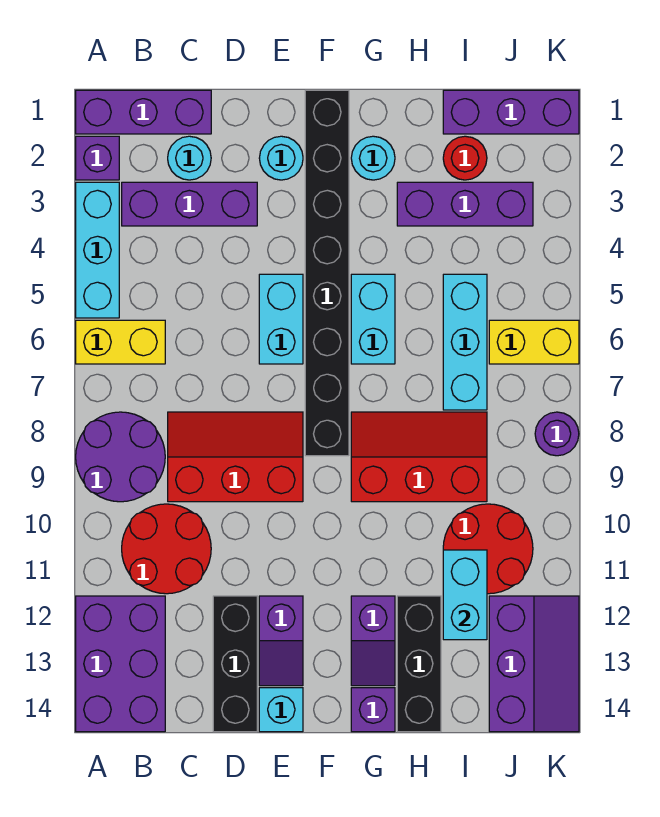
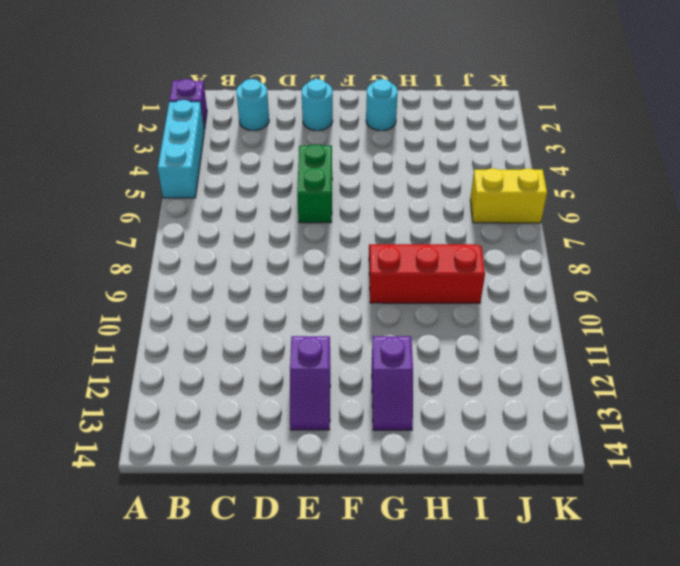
green brick E5:E6 level 1 -> cyan brick E5:E6 level 1
none -> purple brick A1:C1 level 1
none -> yellow brick A6:B6 level 1
none -> purple round brick A8:B9 level 1
none -> purple brick A12:B14 level 1

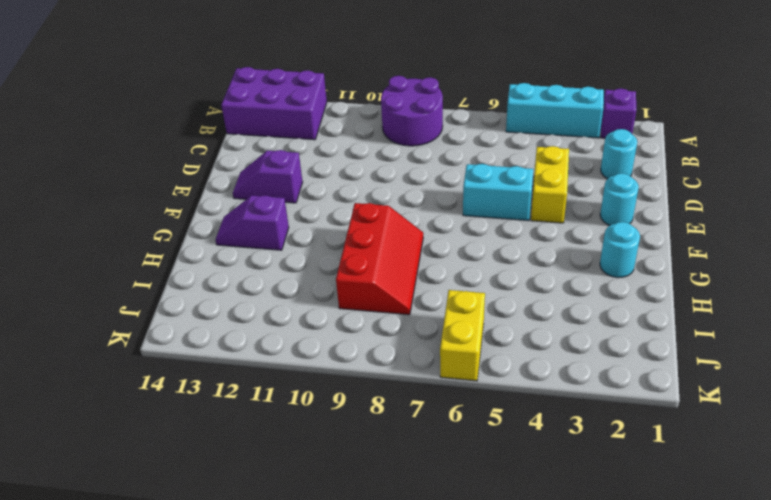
yellow brick D4:E4 level 1 -> yellow brick A6:B6 level 1
none -> purple brick A1:C1 level 1
none -> purple brick B3:D3 level 1
none -> red round brick B10:C11 level 1
none -> red slope C8:E9 level 1 top 9

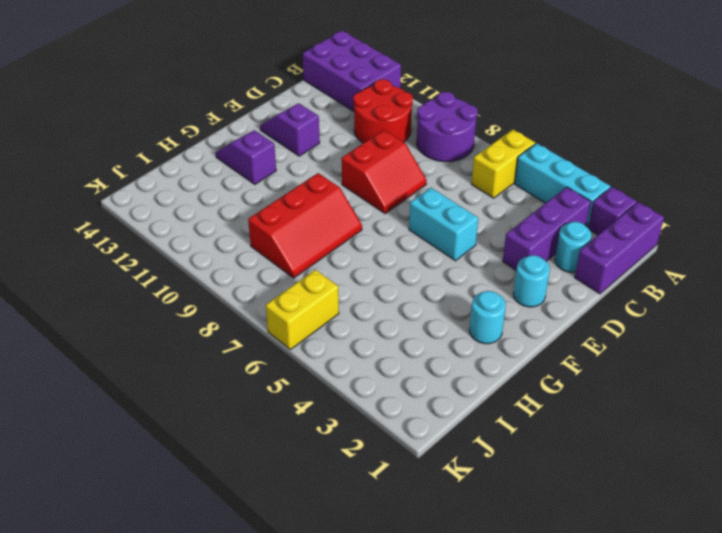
red slope D8:E9 level 1 top 9 -> red slope C8:E9 level 1 top 9
none -> black brick D12:D14 level 1
none -> cyan brick E14 level 1
none -> black brick F1:F8 level 1
none -> cyan brick G5:G6 level 1

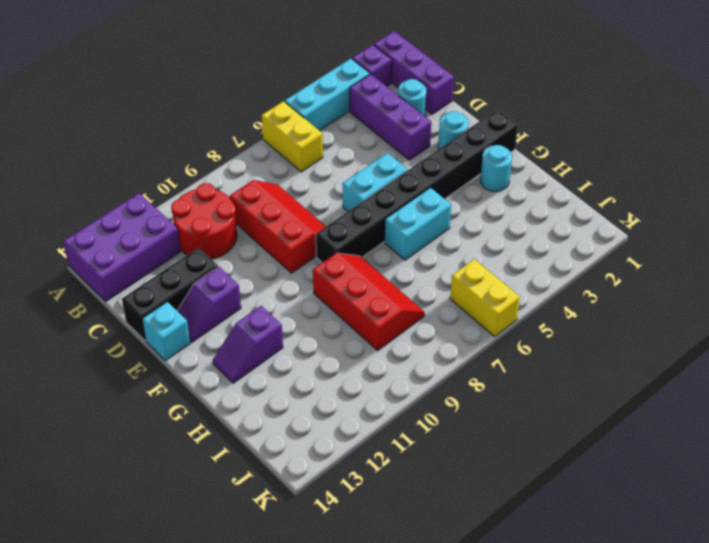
none -> purple round brick A8:B9 level 1
none -> purple brick G14 level 1
none -> purple brick H3:J3 level 1
none -> black brick H12:H14 level 1

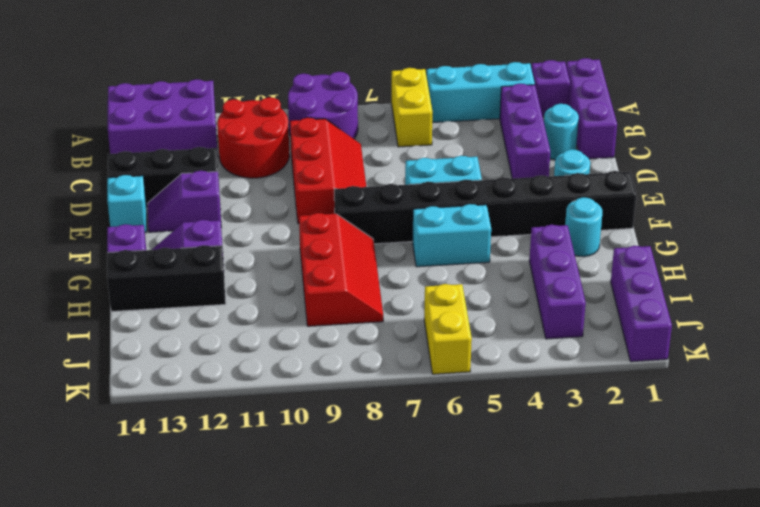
none -> red round brick I2 level 1
none -> cyan brick I5:I7 level 1
none -> red round brick I10:J11 level 1
none -> purple slope J12:K14 level 1 top J

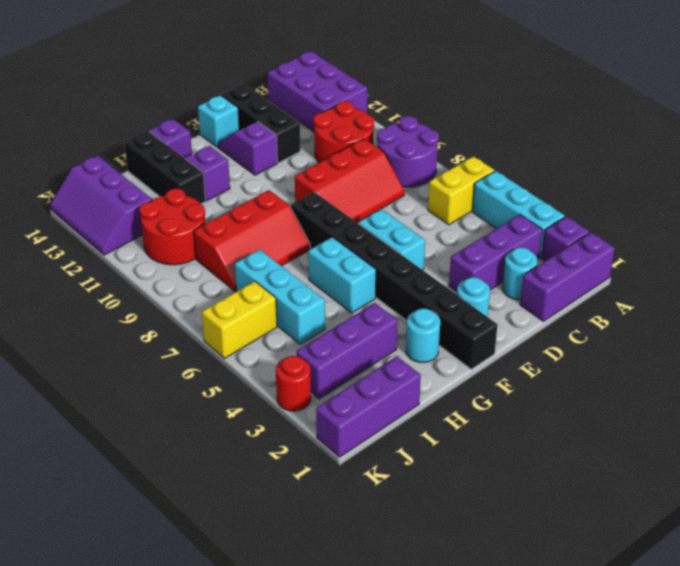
red round brick K3 level 1 -> red round brick I2 level 1
none -> purple round brick K8 level 1
none -> cyan brick I11:I12 level 2

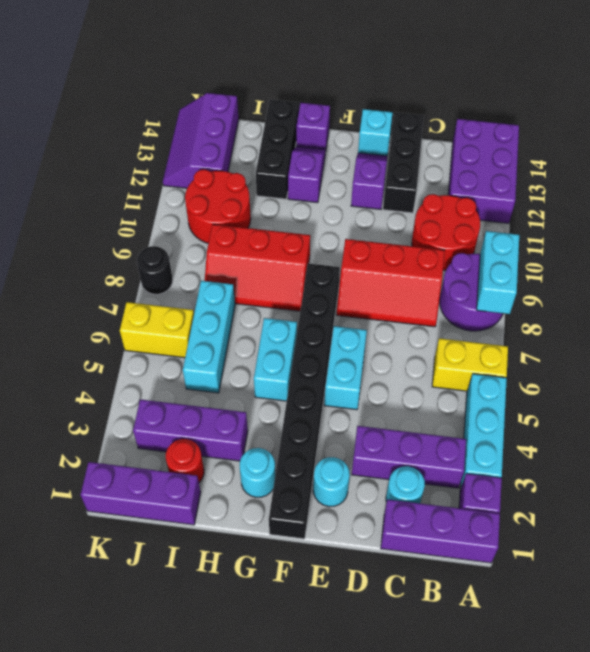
cyan brick A8:A9 level 2 -> cyan brick I11:I12 level 2
black round brick K8 level 1 -> purple round brick K8 level 1

